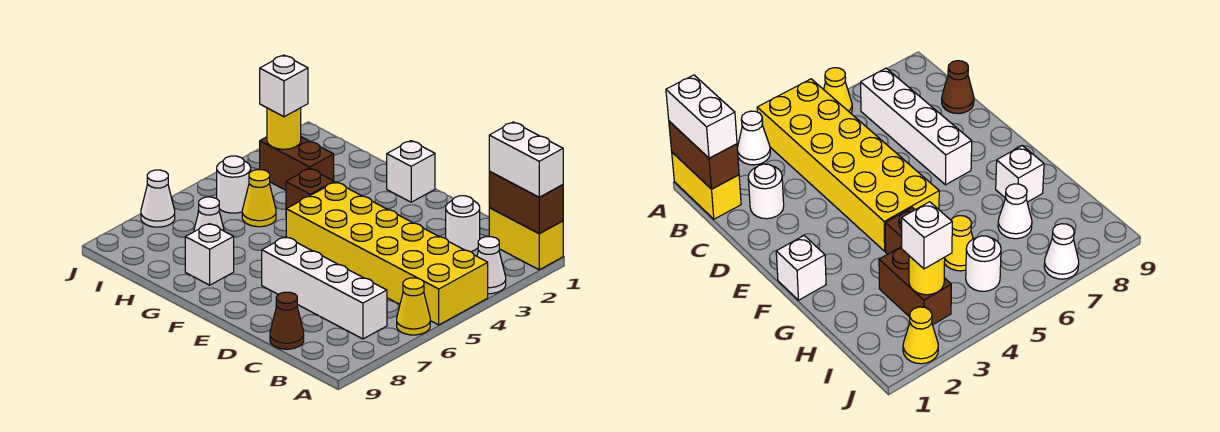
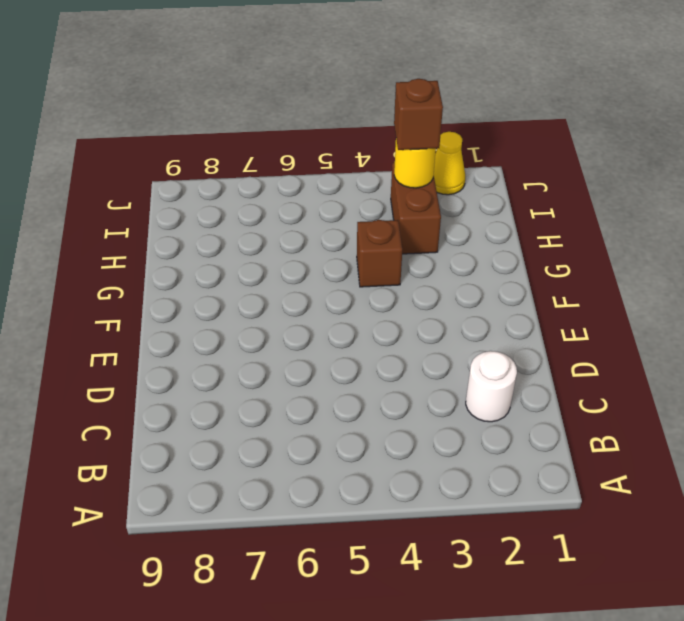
brown brick I3 level 3 -> white brick I3 level 3
none -> yellow brick A1:B1 level 1
none -> white cone A3 level 1
none -> yellow brick A4:F5 level 1

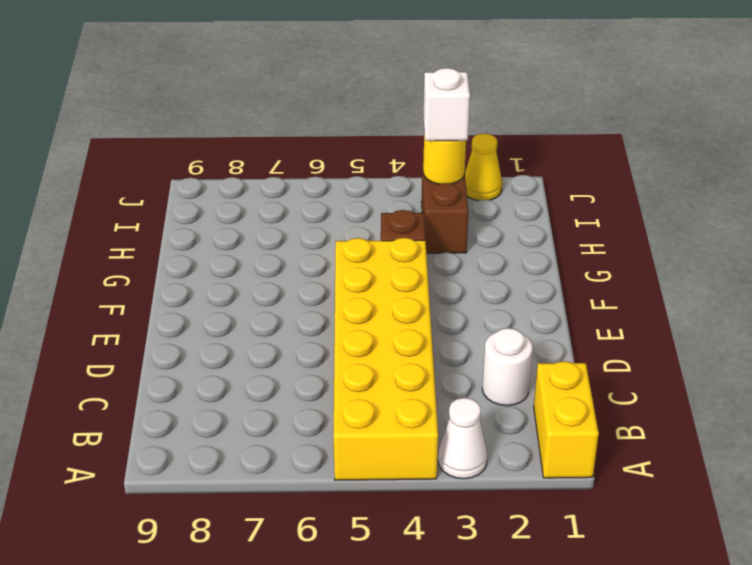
none -> yellow cone A6 level 1
none -> white brick B7:E7 level 1
none -> brown cone C9 level 1

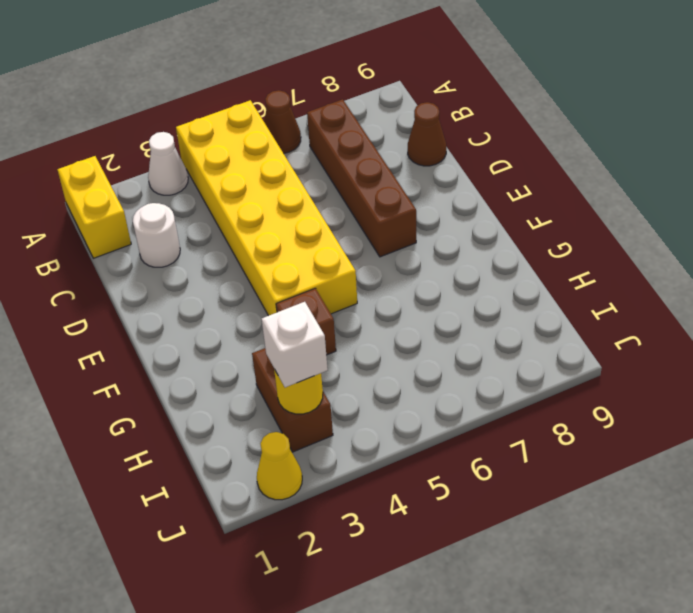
brown cone A6 level 1 -> yellow cone A6 level 1
brown brick B7:E7 level 1 -> white brick B7:E7 level 1
none -> white brick F1 level 1
none -> white brick G8 level 1
none -> yellow cone H5 level 1

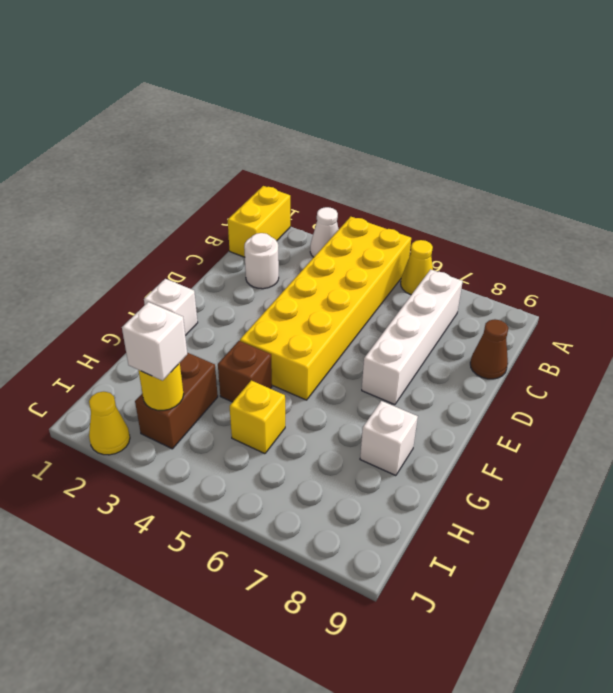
yellow brick H5 level 1 -> yellow cone H5 level 1
none -> white cone H7 level 1
none -> white round brick I5 level 1
none -> white cone J7 level 1

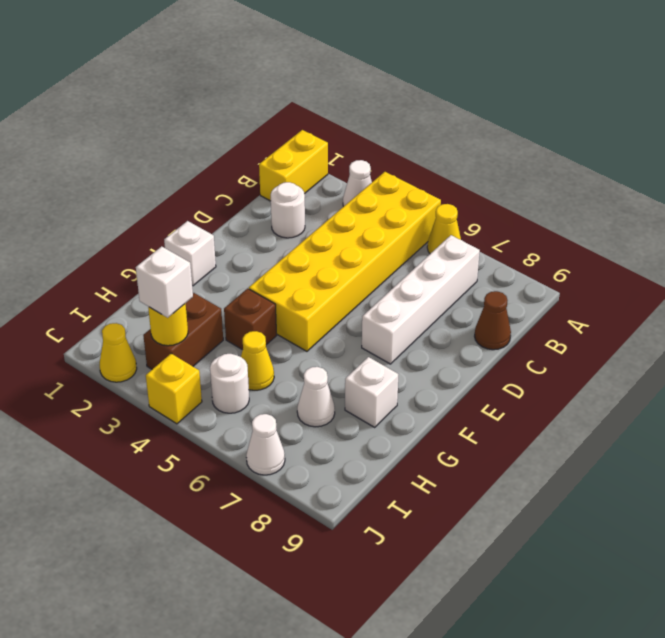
yellow brick J4 level 1 -> none
none -> brown brick A1:B1 level 2
none -> white brick A1:B1 level 3

